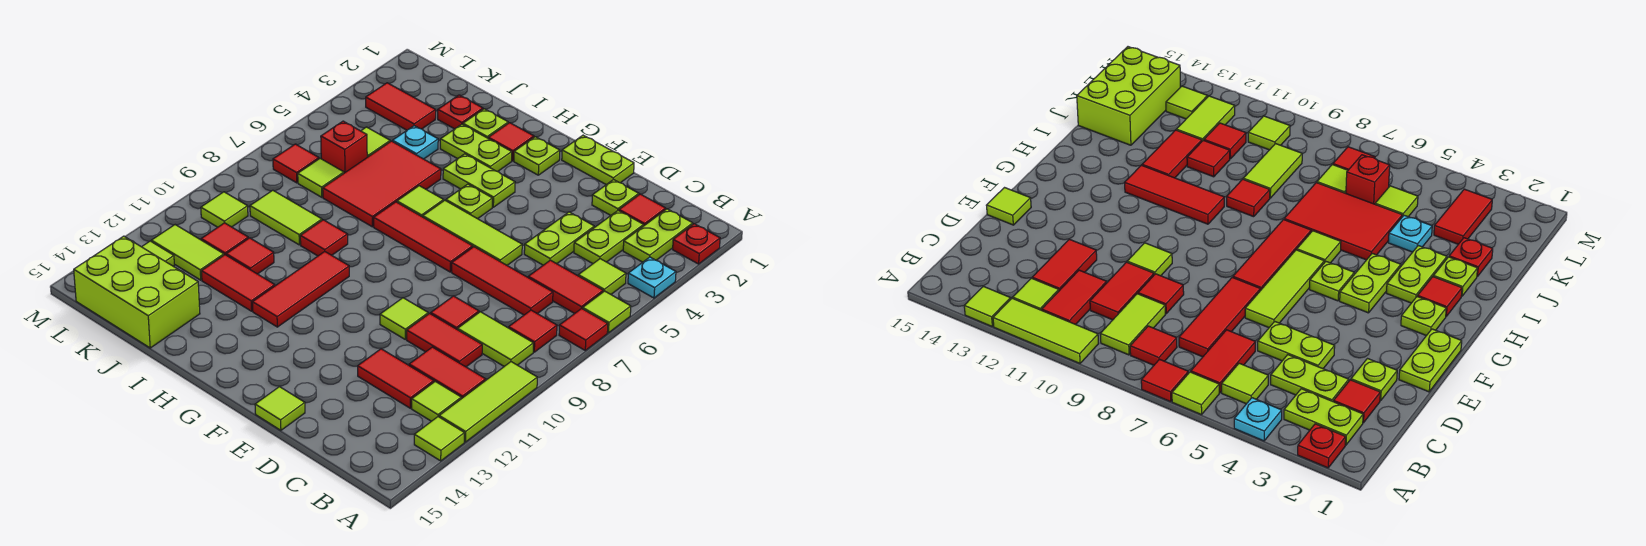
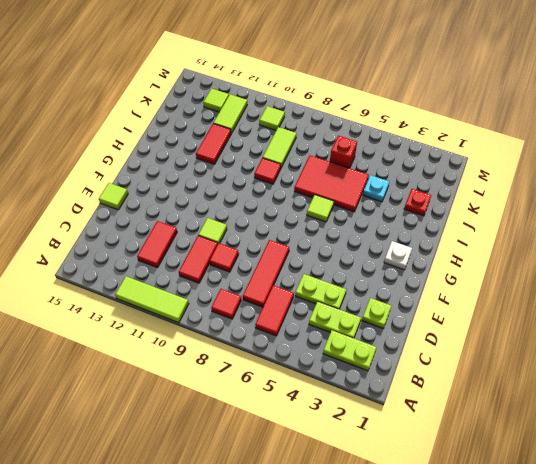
white plate G2 level 1 -> lime plate G2 level 1
none -> red plate A2 level 1
none -> cyan plate A4 level 1
none -> lime tile A6 level 1
none -> red tile A7 level 1

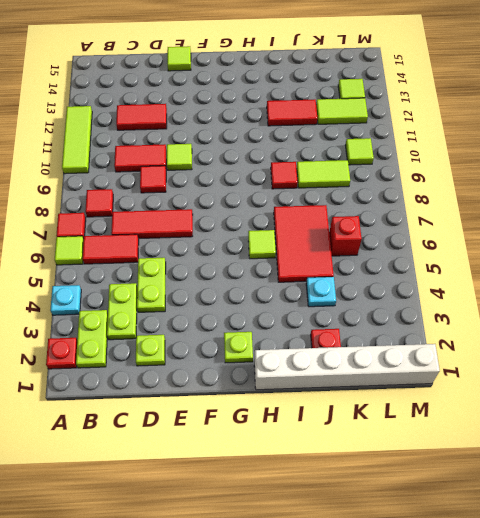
white brick H1:M1 level 1 -> none
none -> lime tile A13 level 1
none -> lime tile B5 level 1
none -> lime tile B9:C9 level 1
none -> red tile B11:C11 level 1

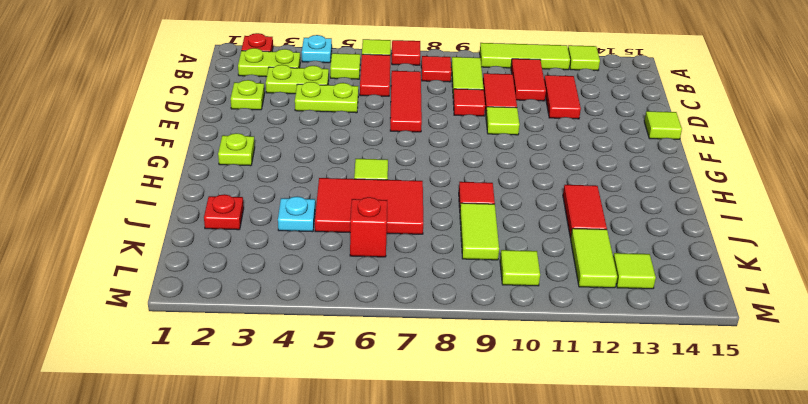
none -> lime tile B12 level 1
none -> red tile C2 level 1
none -> lime plate E1:F1 level 1
none -> lime tile E6:G6 level 1

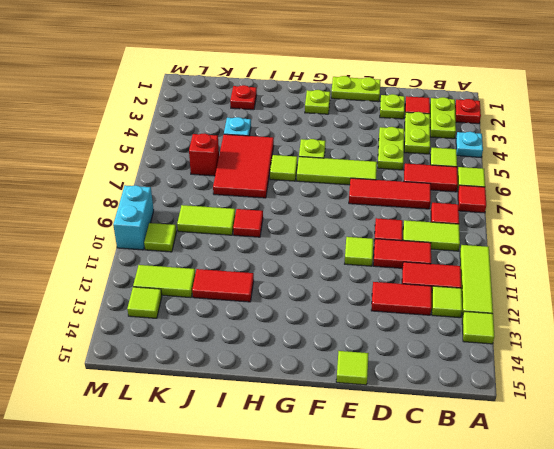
cyan brick M9:M10 level 1 -> none
none -> red tile F7:H7 level 1
none -> lime plate G4:H4 level 1
none -> red tile H2 level 1
none -> lime plate H3:I3 level 1

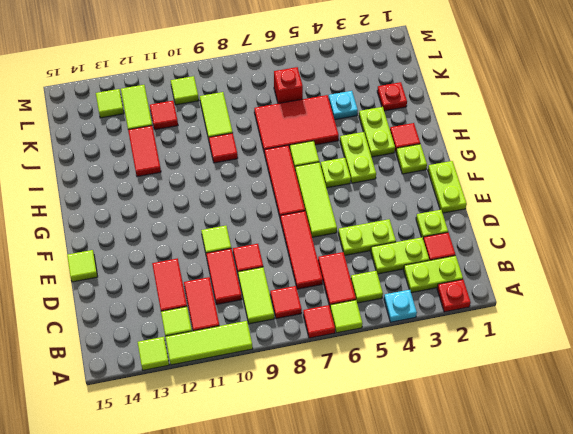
none -> red tile H10:H12 level 1
none -> lime plate I2 level 1
none -> red tile J11 level 1
none -> lime brick J14:L15 level 1

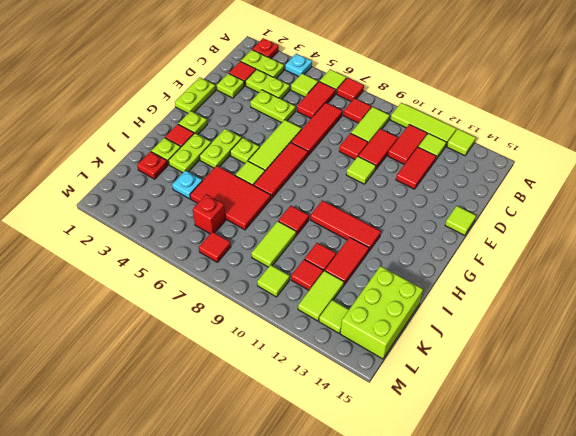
none -> red tile K3:L3 level 1
none -> lime tile K5 level 1
none -> lime tile K7 level 1

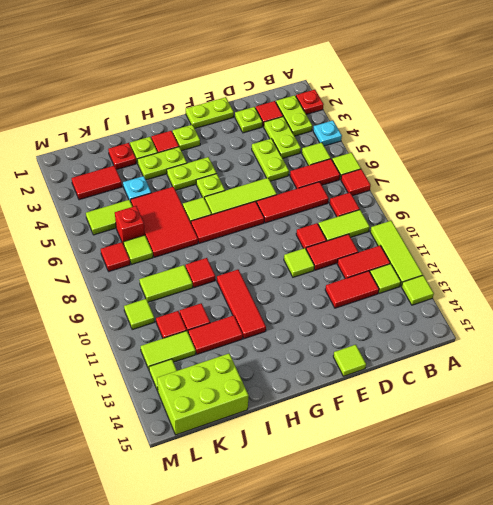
lime tile K5:L5 level 1 -> lime tile K5 level 1

